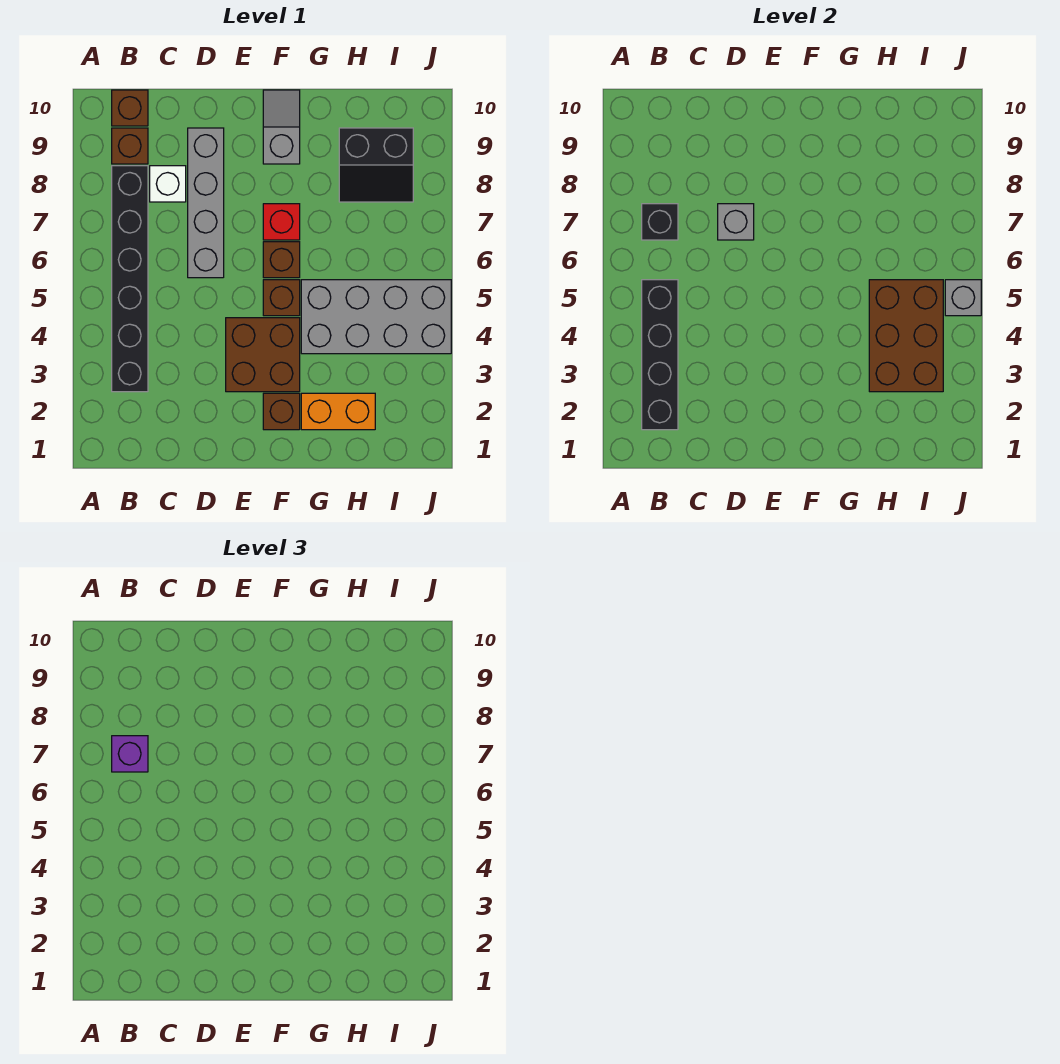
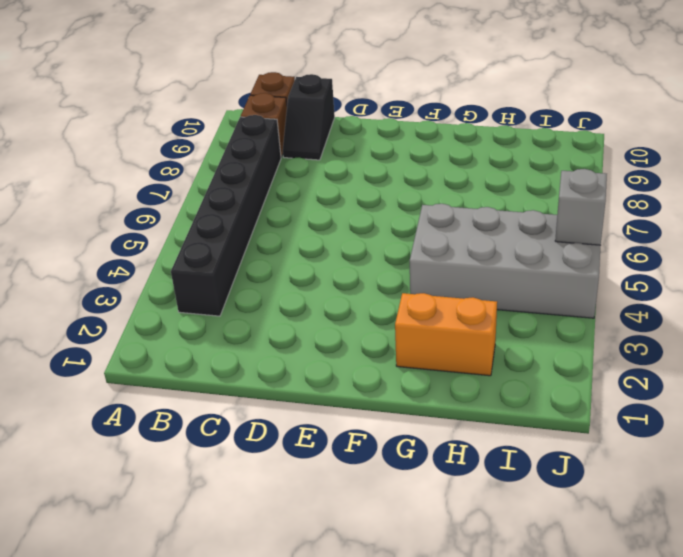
black slope C9:C10 level 1 top 10 -> none
none -> white brick C8 level 1
none -> grey brick D6:D9 level 1
none -> brown brick E3:F4 level 1

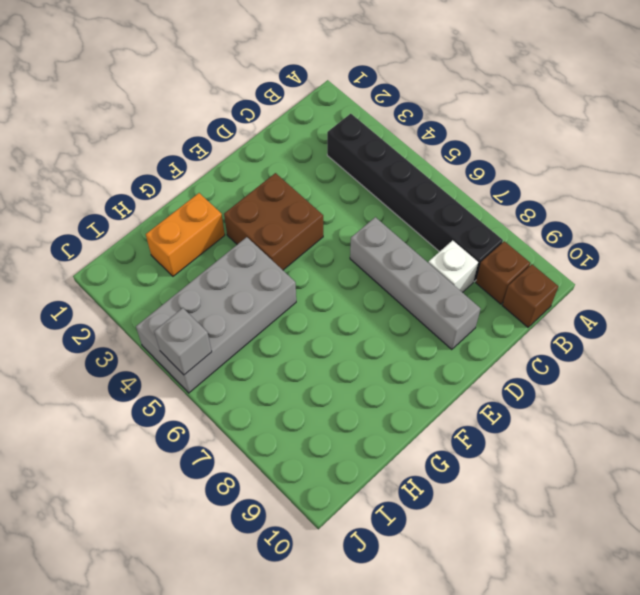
none -> brown brick F2 level 1
none -> brown brick F5 level 1
none -> brown brick F6 level 1

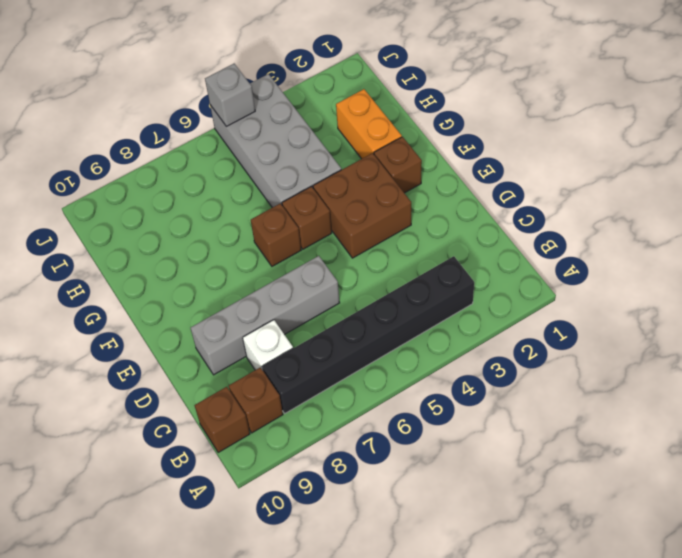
none -> red brick F7 level 1
none -> grey slope F9:F10 level 1 top 9
none -> black slope H8:I9 level 1 top 9

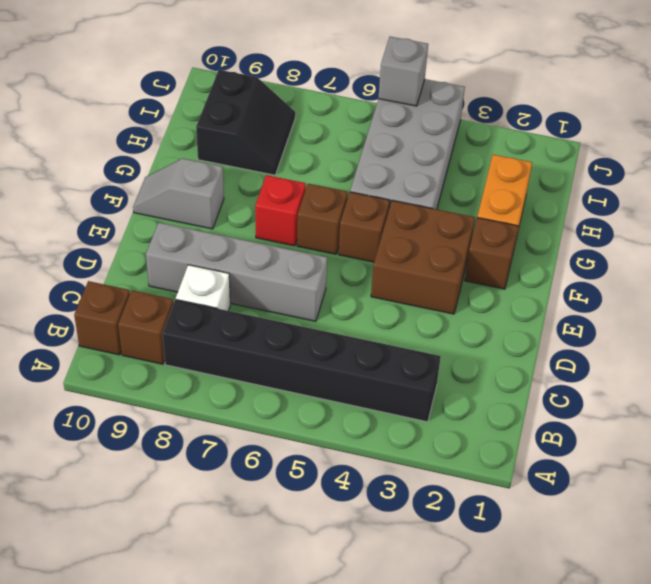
none -> black brick B2:B5 level 2
none -> black brick B7 level 2
none -> grey brick D7 level 2

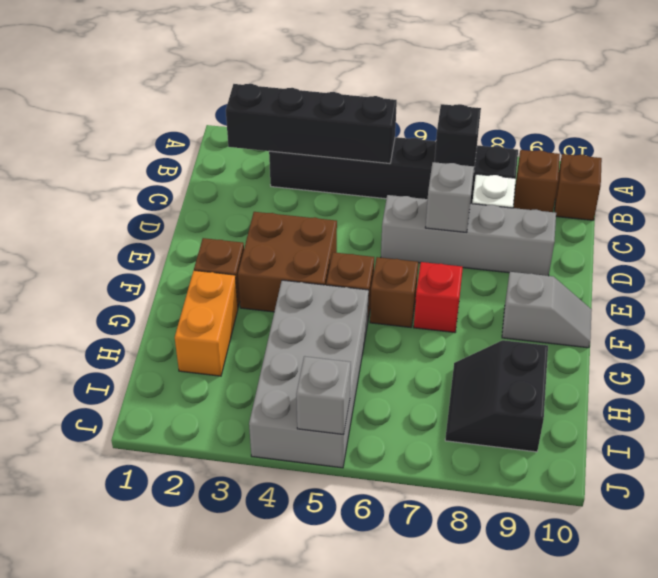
none -> brown brick H3:I5 level 2
none -> purple brick B7 level 3

